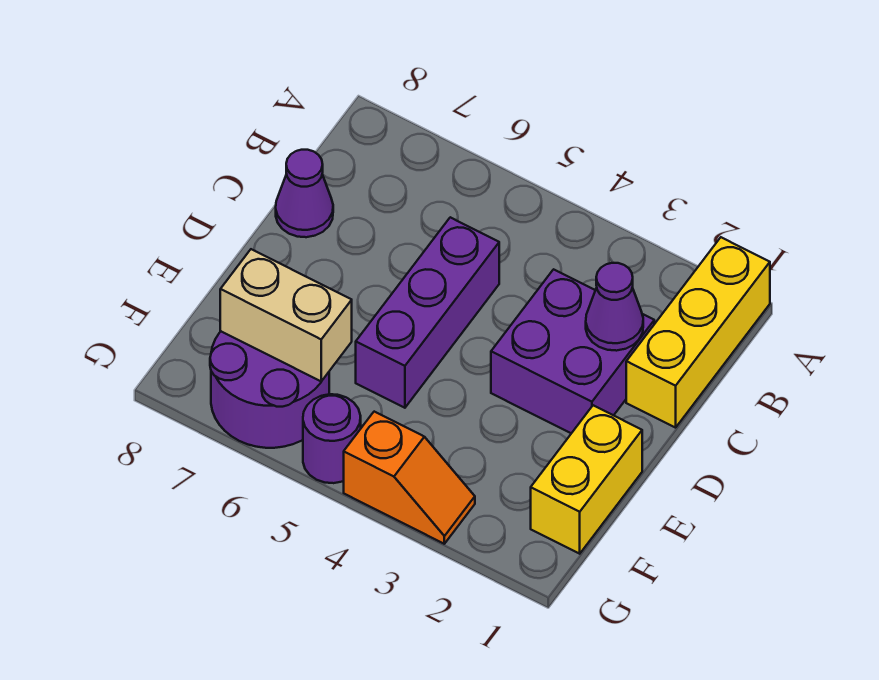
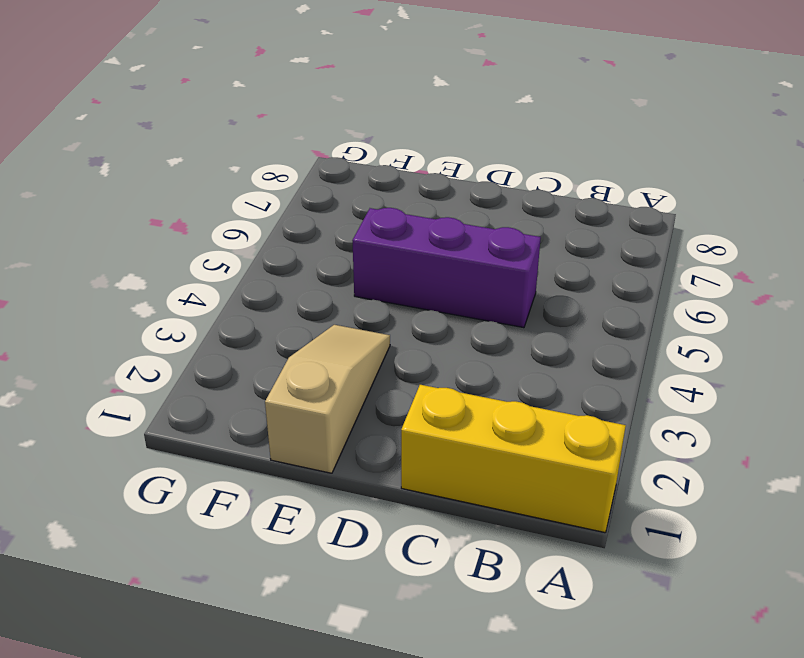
tan slope E1:E3 level 1 top 1 -> yellow brick E1:F1 level 1
none -> purple brick C2:D3 level 1
none -> purple cone C8 level 1

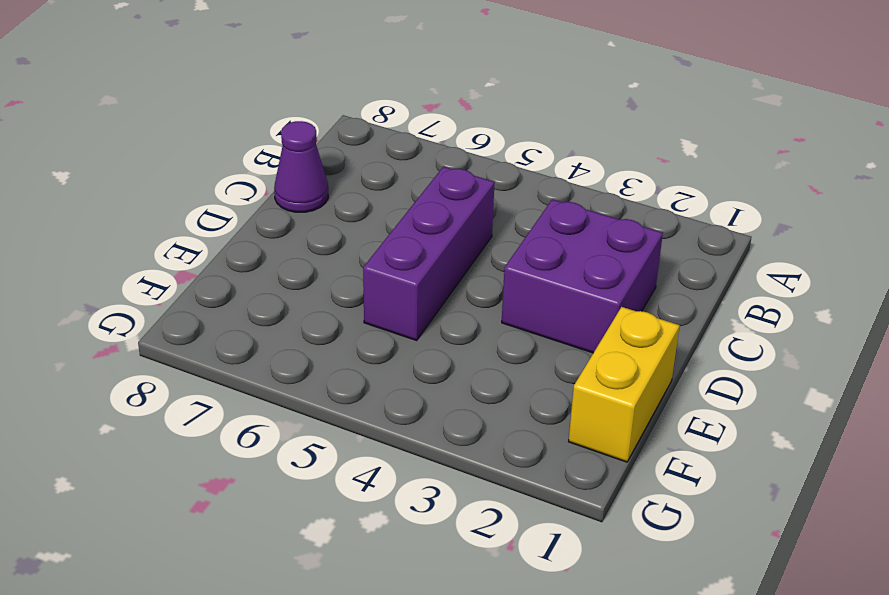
none -> yellow brick A1:C1 level 1
none -> purple round brick F6:G7 level 1

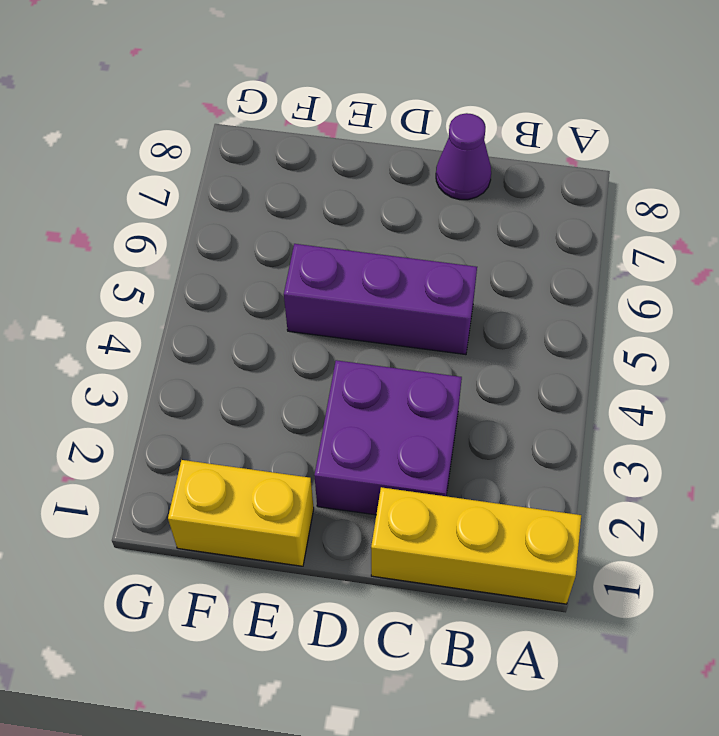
none -> purple round brick F6:G7 level 1
none -> orange slope G3:G4 level 1 top 4

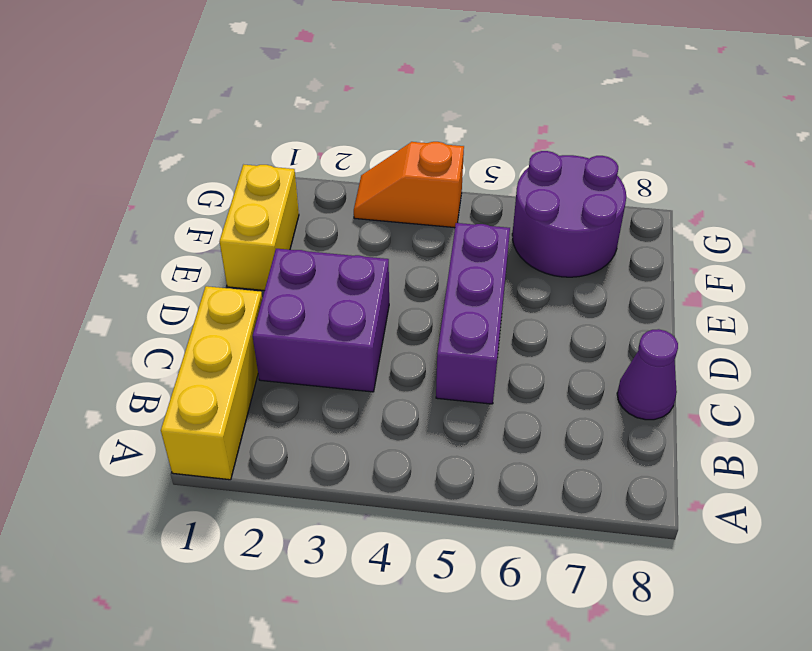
none -> purple round brick G5 level 1
none -> purple cone C2 level 2

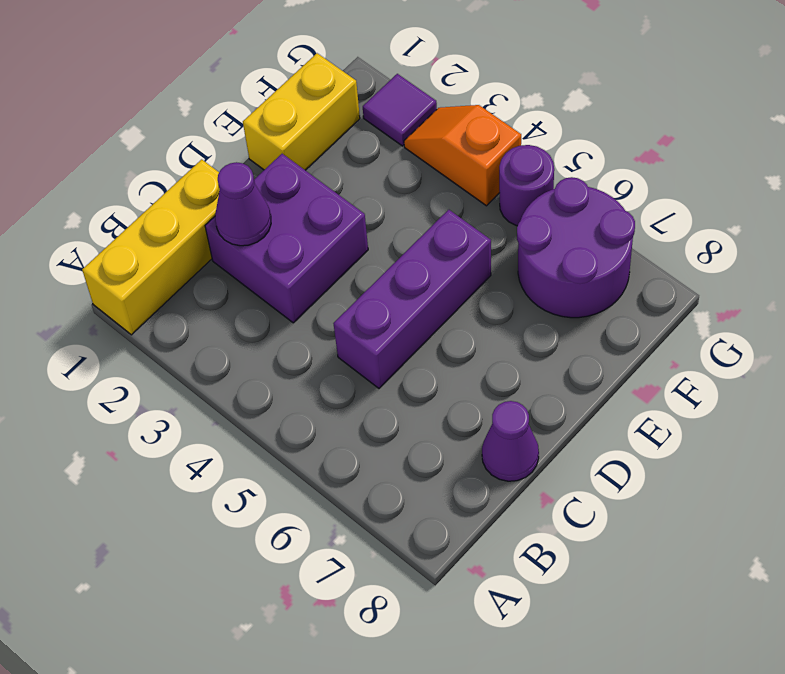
purple tile G2 level 1 -> none
none -> tan brick F6:F7 level 2

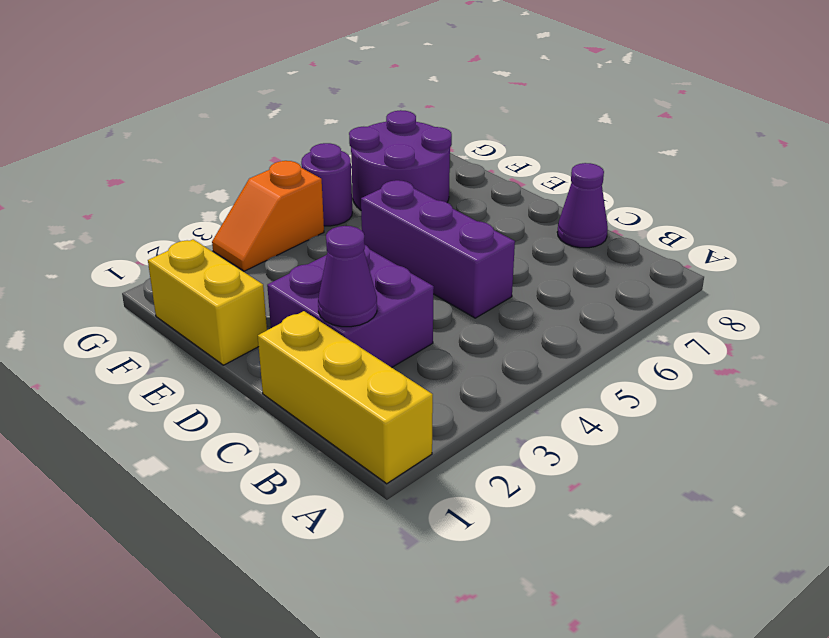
none -> tan brick F6:F7 level 2

